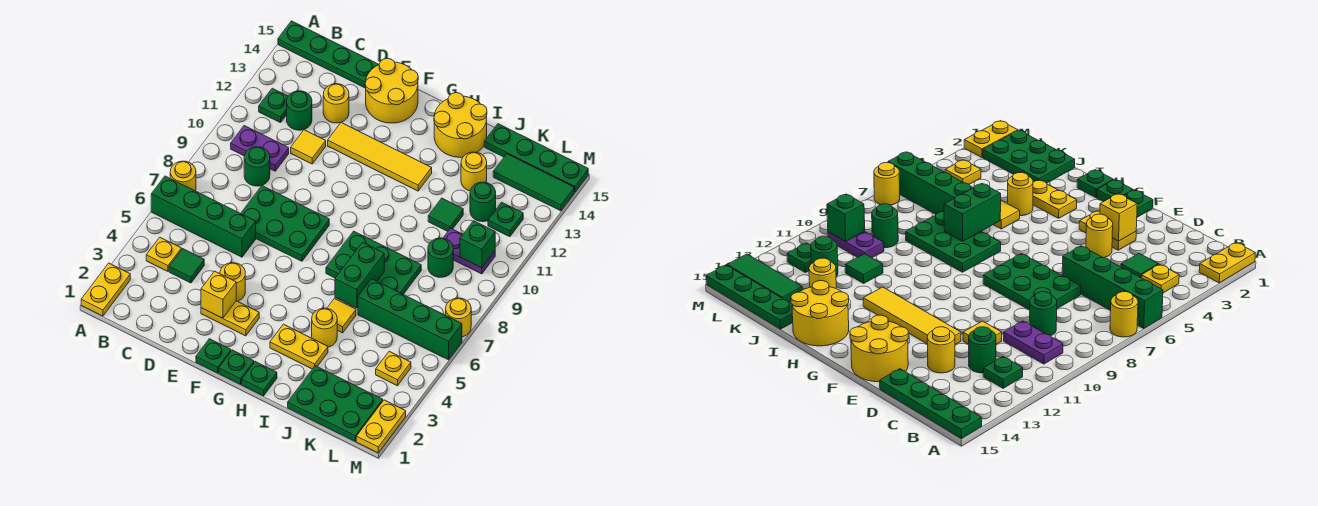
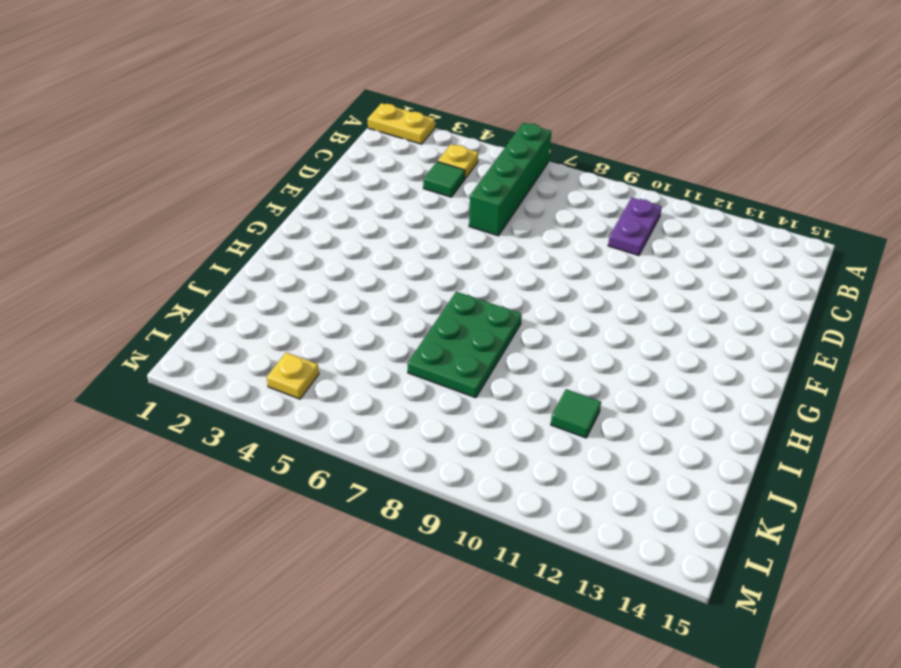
none -> yellow round brick A7 level 1
none -> green plate A15:D15 level 1
none -> green plate B12 level 1
none -> green round brick C9 level 1

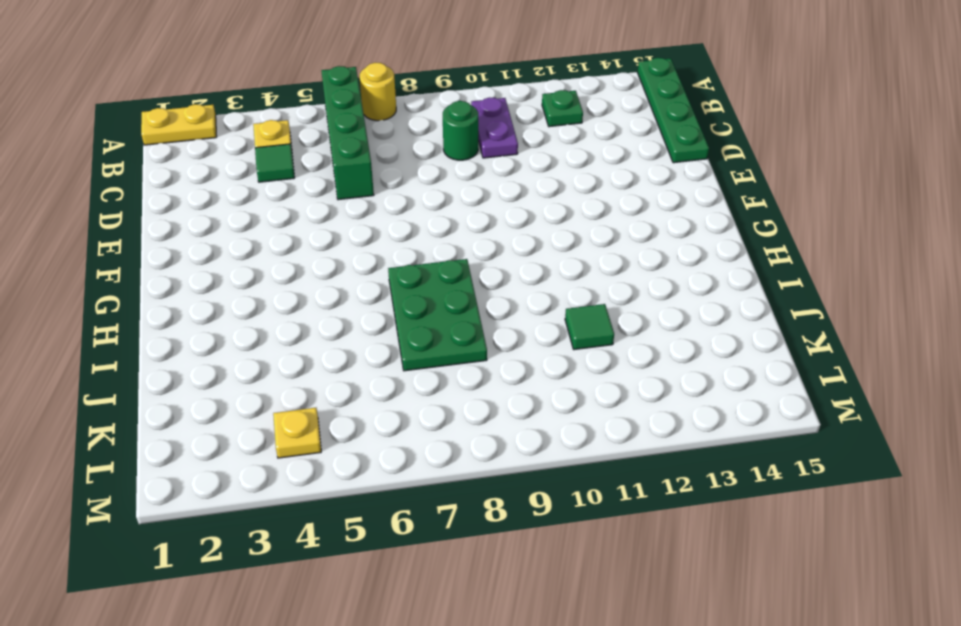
none -> green round brick C12 level 1
none -> green plate D7:F8 level 1
none -> yellow tile D11 level 1
none -> yellow round brick D13 level 1

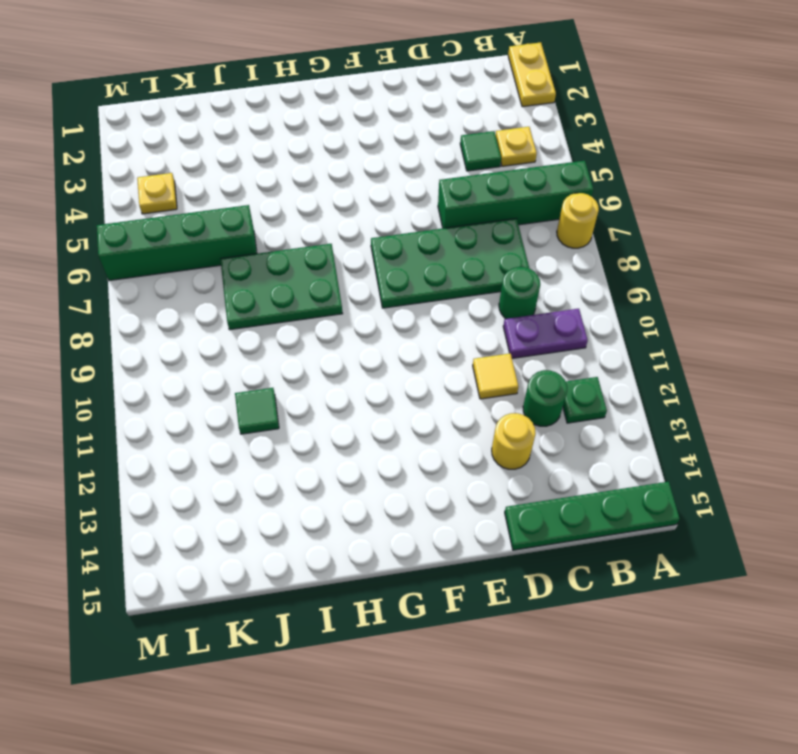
green plate C7:F8 level 1 -> green plate D7:F8 level 1
none -> yellow plate E3:F3 level 1
none -> yellow round brick E4 level 1
none -> yellow tile E12:H12 level 1
none -> yellow round brick E14:F15 level 1

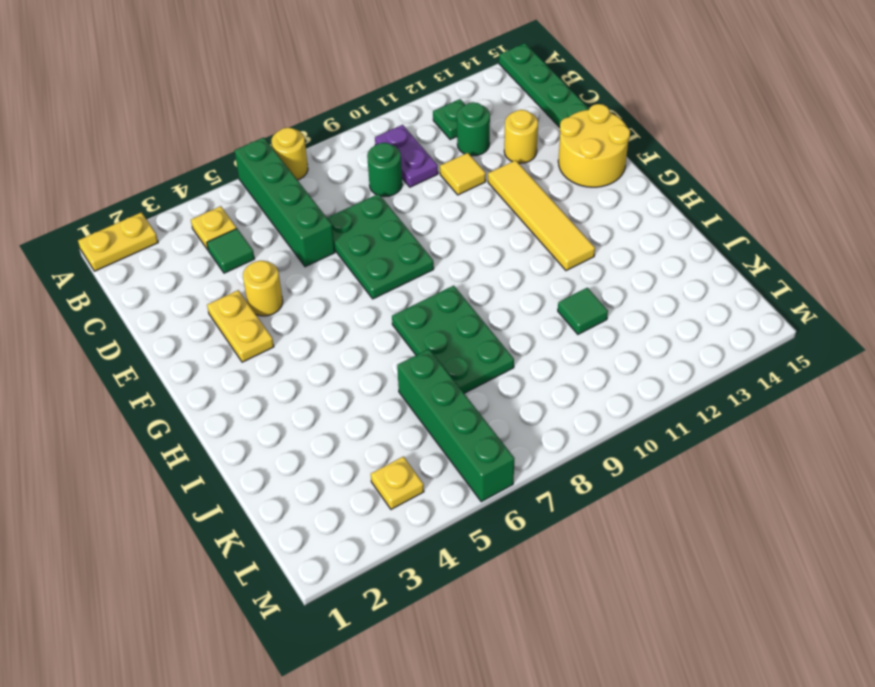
none -> green plate F1 level 1
none -> green plate G1 level 1
none -> green plate H1 level 1
none -> yellow plate H3:I3 level 1

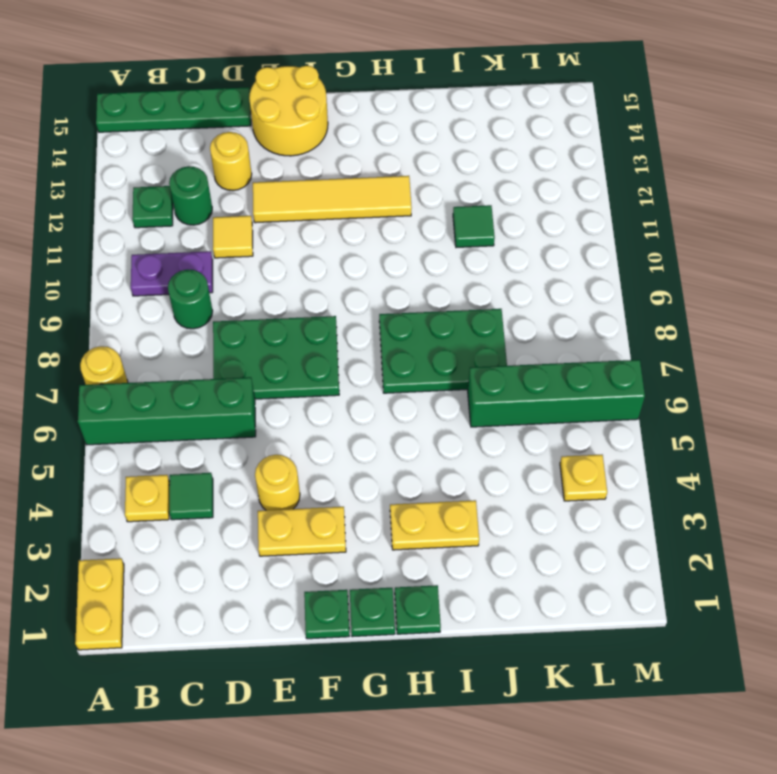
none -> yellow round brick H14:I15 level 1
none -> yellow round brick I4 level 1
none -> yellow tile I5 level 1
none -> green plate J1:L2 level 1

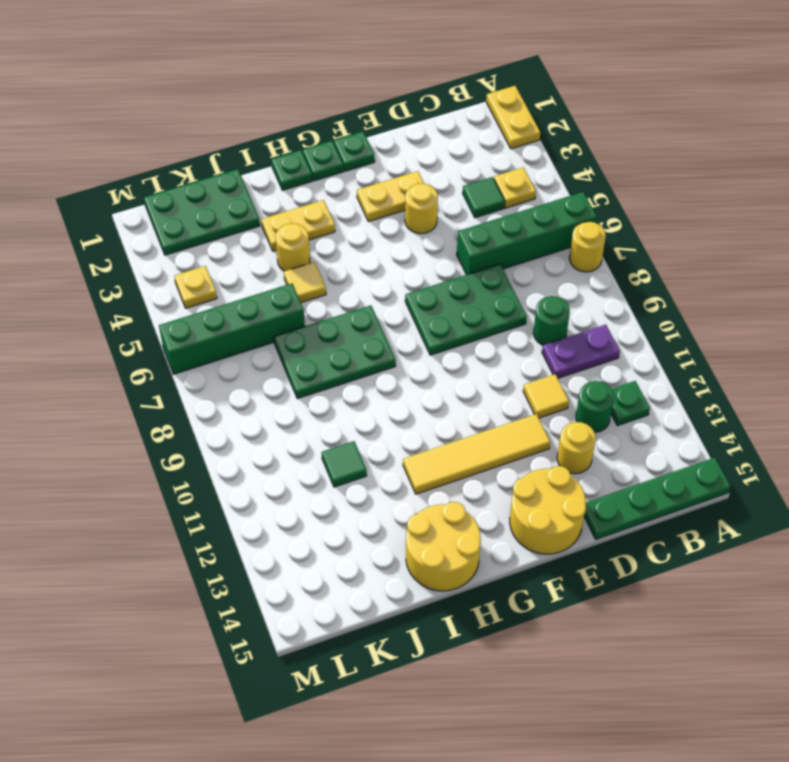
none -> yellow round brick J13 level 1
none -> green plate J15:M15 level 1
none -> green round brick K9 level 1
none -> purple plate K10:L10 level 1

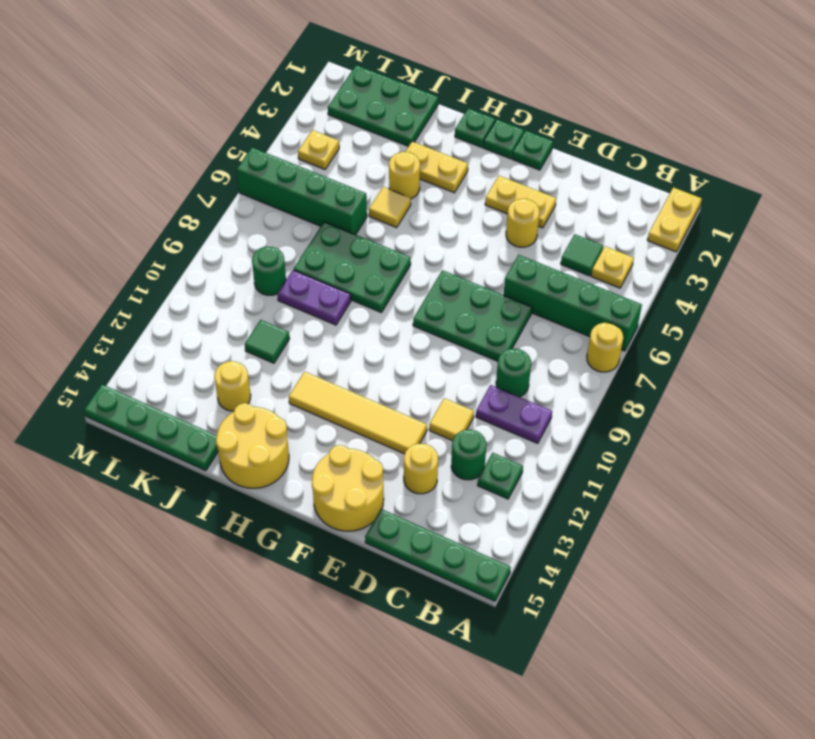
purple plate I9:J9 level 1 -> purple plate K10:L10 level 1
none -> green round brick K12 level 1
none -> green tile K14:M14 level 1
none -> green plate L12 level 1
none -> yellow plate M1:M2 level 1

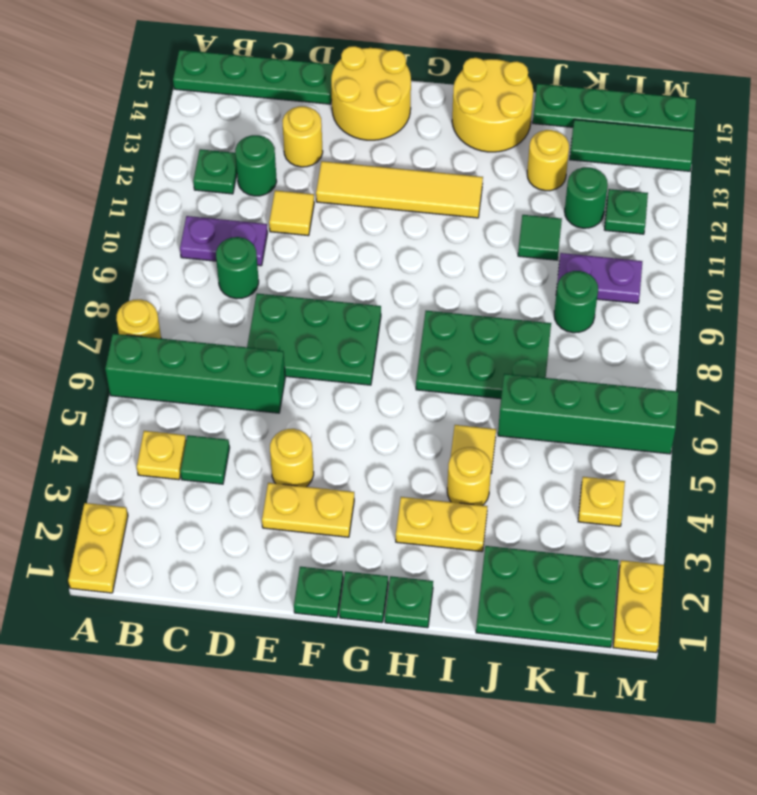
none -> yellow round brick M7 level 1
none -> yellow brick E3 level 2
none -> green brick I6:I7 level 2
none -> green brick L10 level 2

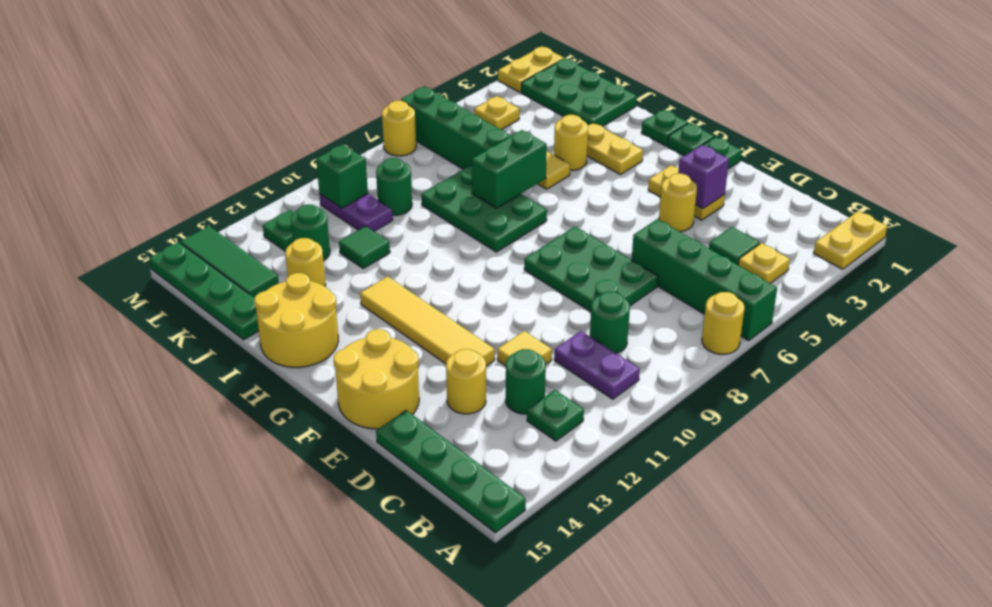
purple brick E3 level 2 -> yellow brick E3 level 2

